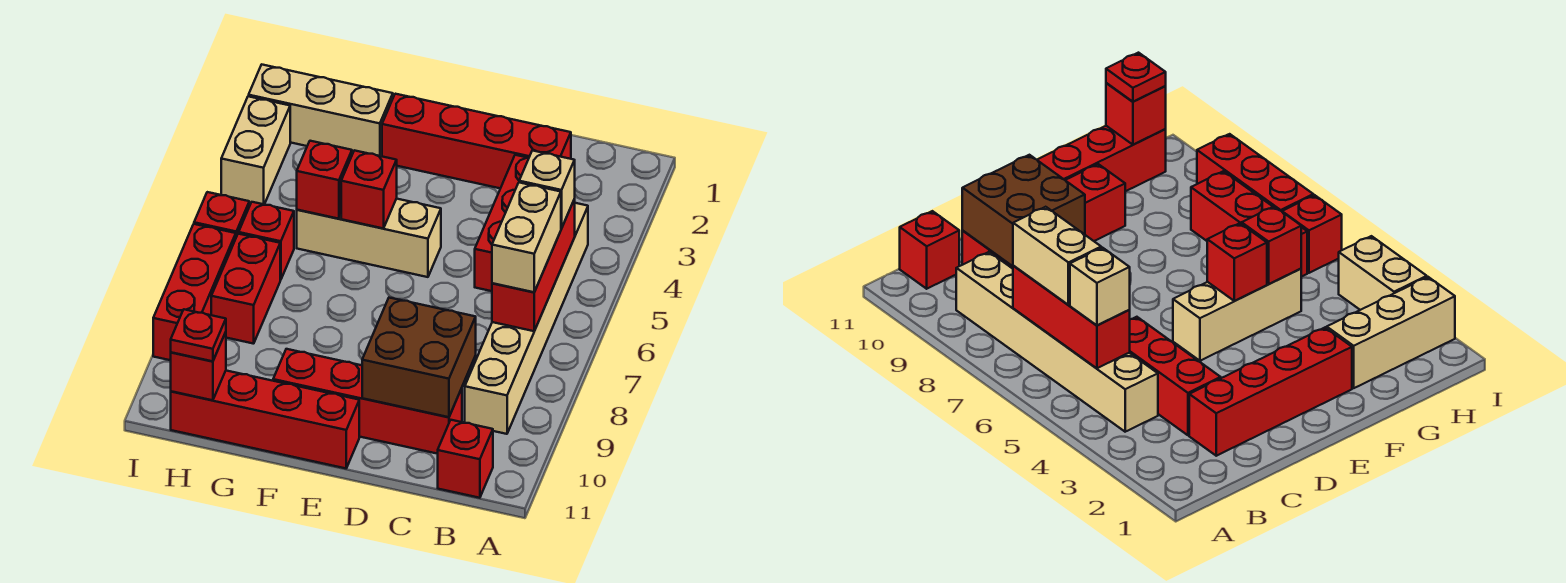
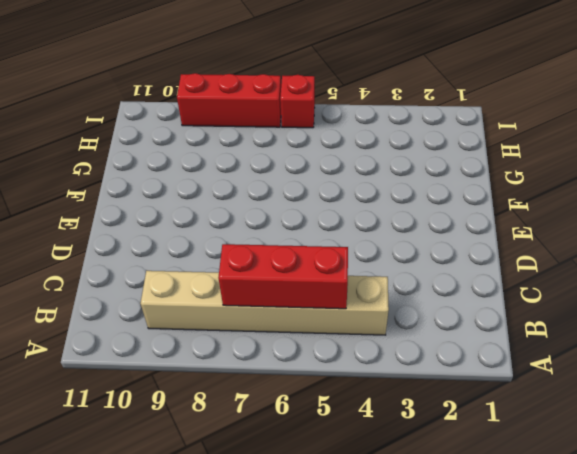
none -> red brick B11 level 1
none -> red brick C2:F2 level 1
none -> red brick C3:C5 level 1

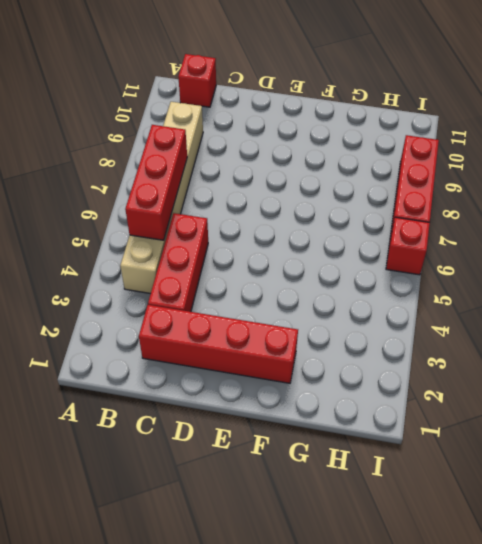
none -> red brick C10:F10 level 1
none -> tan brick E5:G5 level 1
none -> red brick E11:H11 level 1

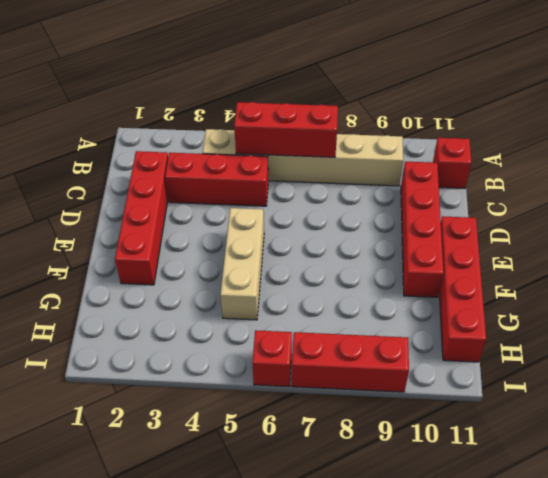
none -> tan brick G2:I2 level 1
none -> red brick H6 level 1
none -> red brick H7:H8 level 1

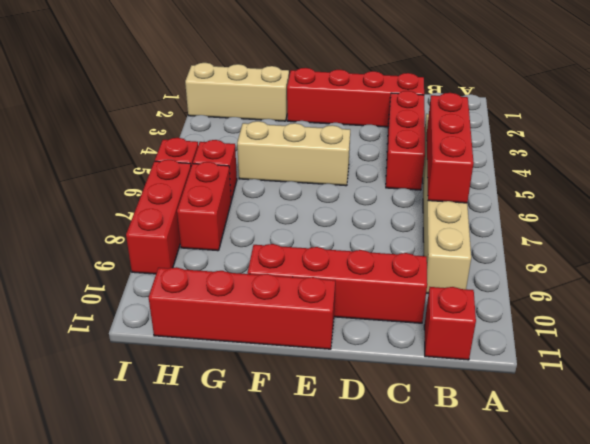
none -> tan brick I3:I4 level 1
none -> brown brick C9:D10 level 2
none -> red brick F5 level 2

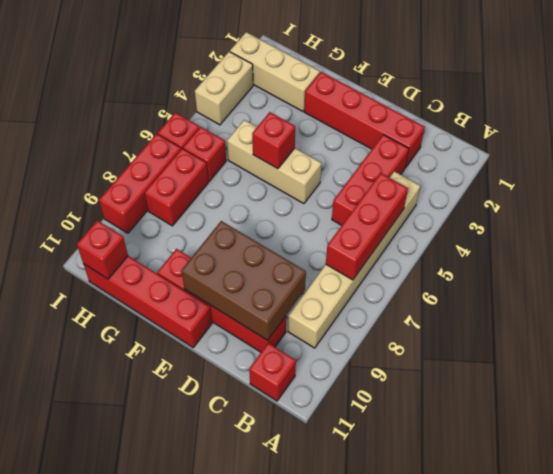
brown brick C9:E10 level 2 -> brown brick C9:D10 level 2
none -> red brick G5 level 2
none -> tan brick B5 level 3
none -> tan brick B6:B7 level 3

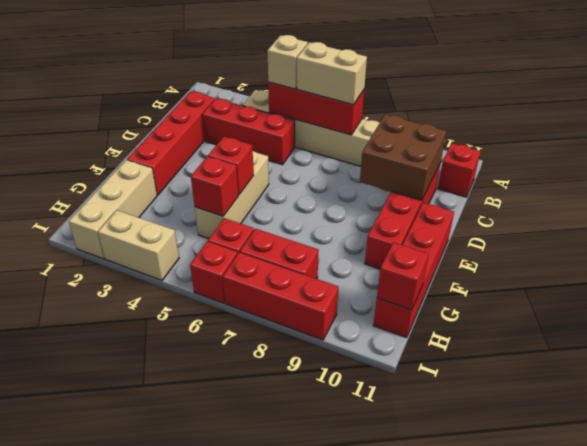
none -> red plate H11 level 3

